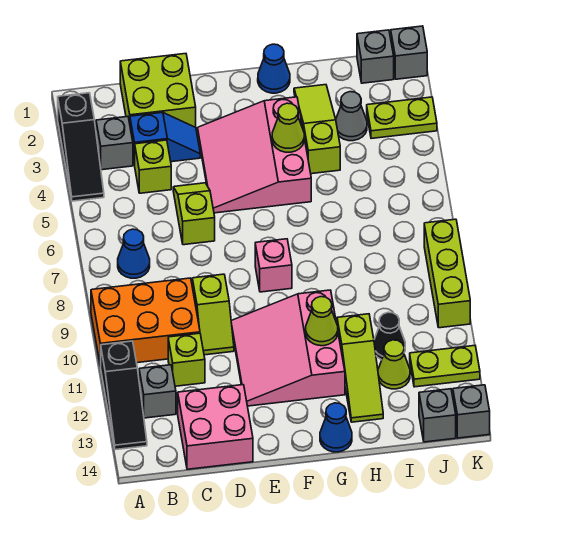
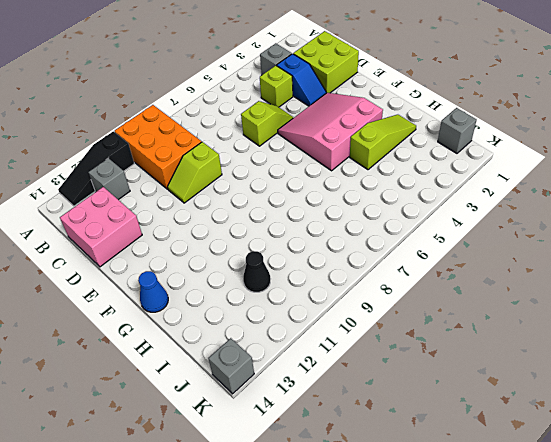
none -> black slope A2:A4 level 1 top 2
none -> blue cone B7 level 1
none -> lime brick C11 level 1
none -> pink slope E10:G12 level 1 top G

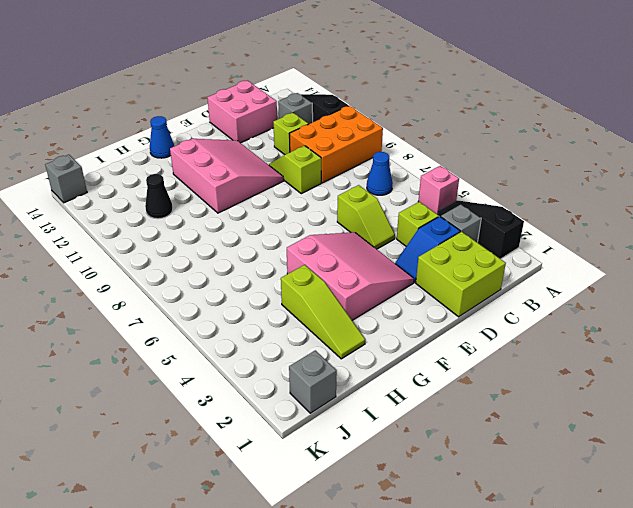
pink brick A5 level 1 -> pink brick F8 level 1
none -> blue cone G1 level 1
none -> lime slope H11:H13 level 1 top 11
none -> grey cone I3 level 1
none -> lime cone I12 level 1

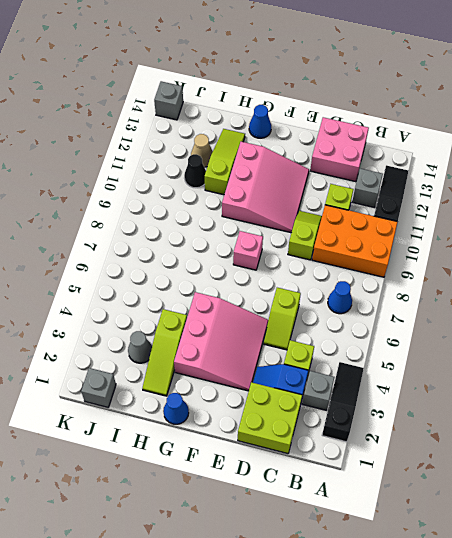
tan cone I12 level 1 -> lime cone I12 level 1
none -> lime plate J3:K3 level 1
none -> lime plate J12:K12 level 1
none -> grey brick J14 level 1
none -> grey brick K1 level 1

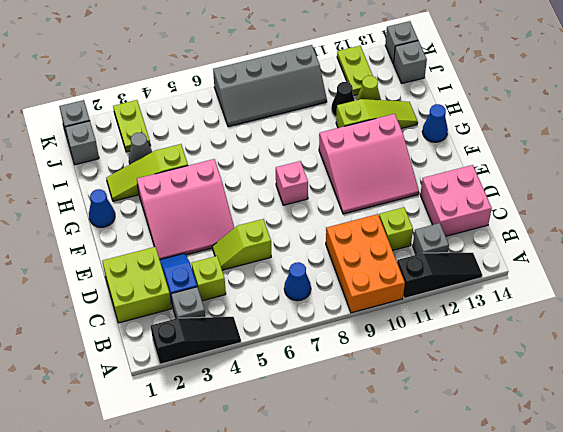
grey slope J7:K10 level 1 top K -> lime brick K8:K10 level 1
none -> lime slope D9:D10 level 1 top 9
none -> lime cone G4 level 2
none -> lime cone G11 level 2

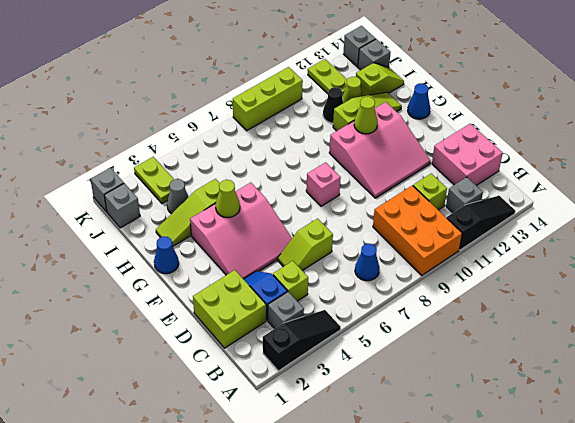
lime slope I13:I14 level 1 top 13 -> lime slope D9:D10 level 1 top 9

